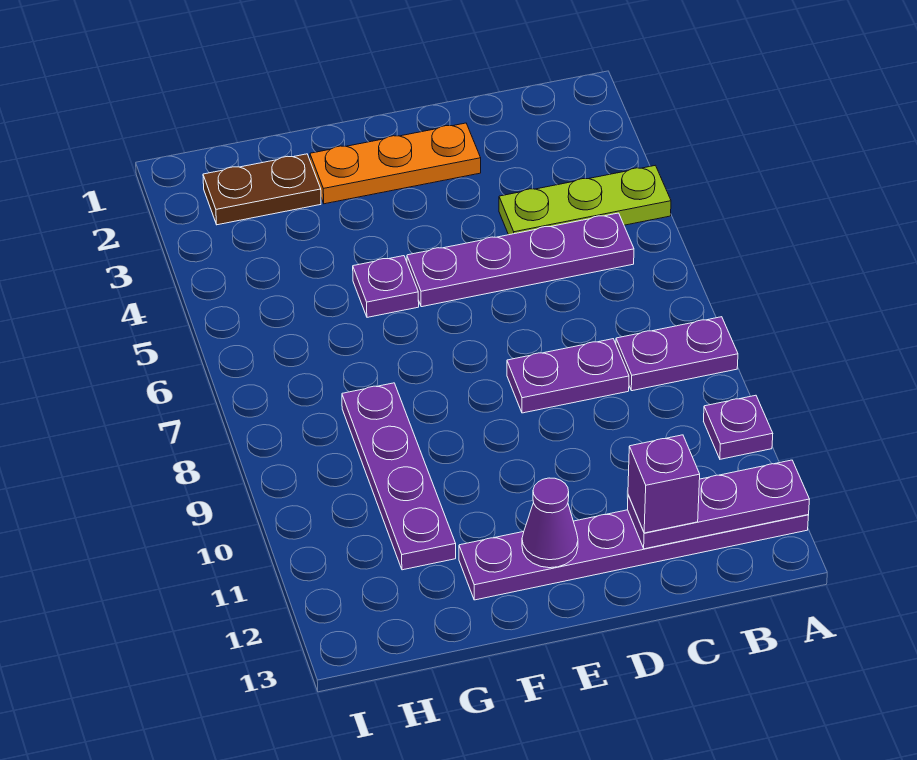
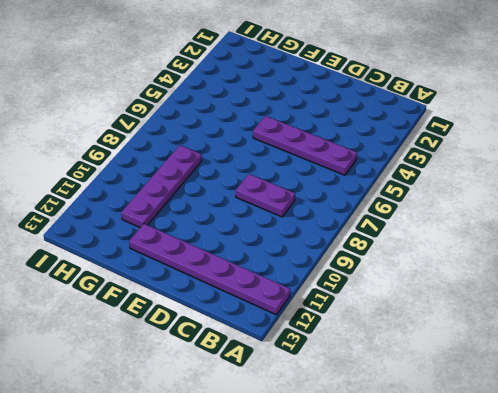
none -> lime plate A4:C4 level 1
none -> purple plate A8:B8 level 1
none -> purple plate A10 level 1

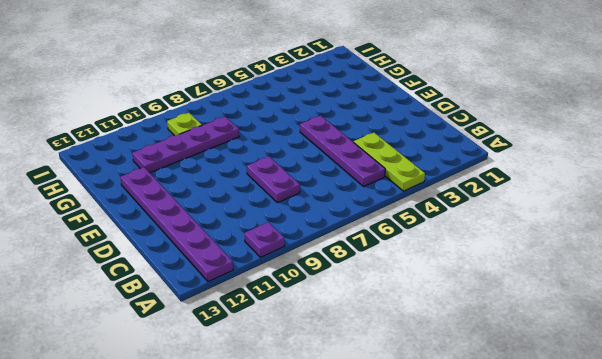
lime plate H9 level 1 -> none
none -> purple plate A8:B8 level 1
none -> orange plate D2:F2 level 1
none -> purple plate F5 level 1

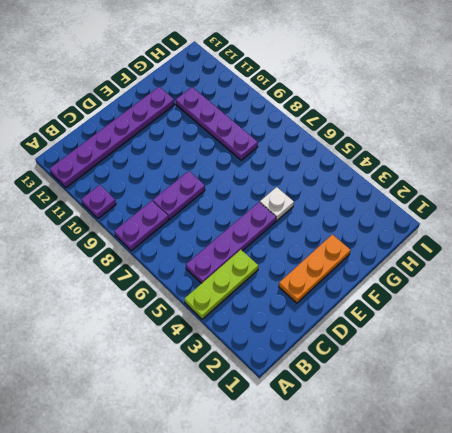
white plate F5 level 1 -> purple plate F5 level 1
none -> brown plate G2:H2 level 1
none -> purple plate A12:C12 level 2
none -> purple cone E12 level 2

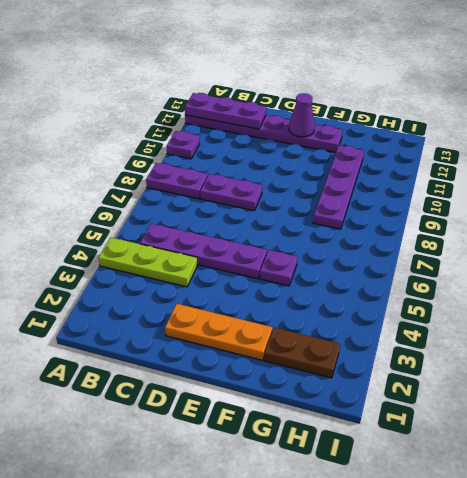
none -> purple brick C12 level 3

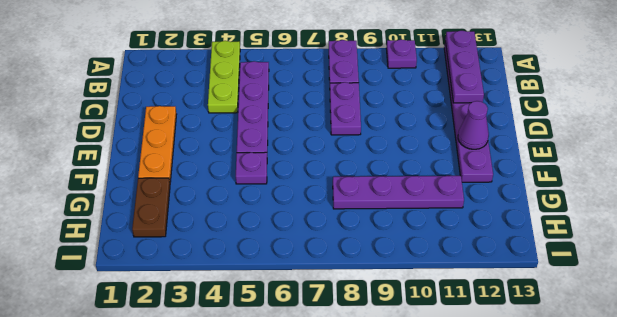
none -> purple brick C12 level 3

